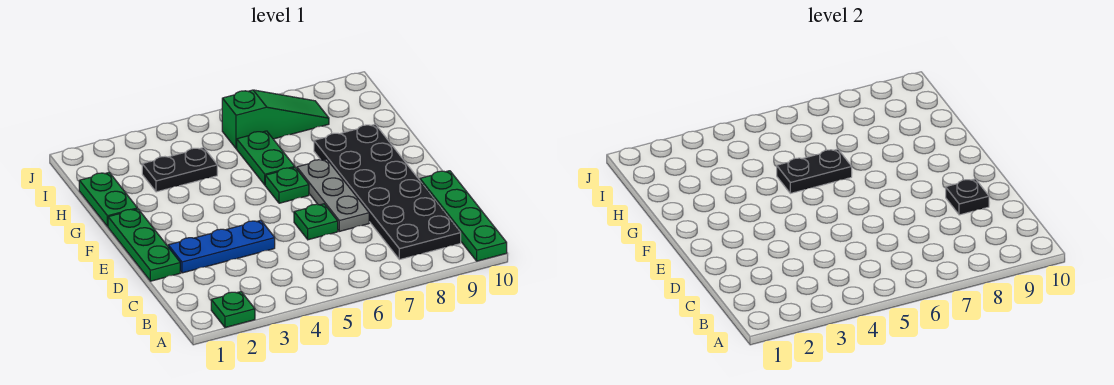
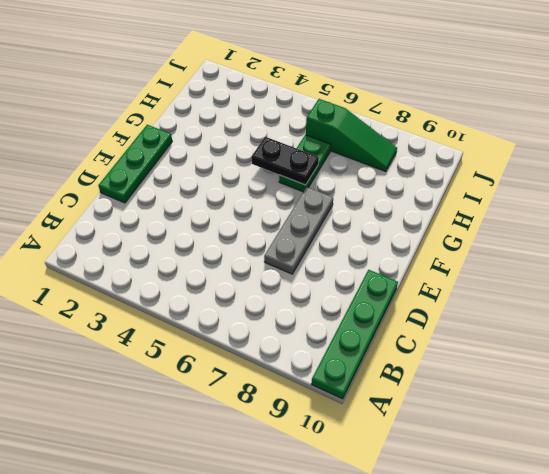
none -> green plate A2 level 1
none -> black plate B8:G9 level 1
none -> blue plate D2:D4 level 1

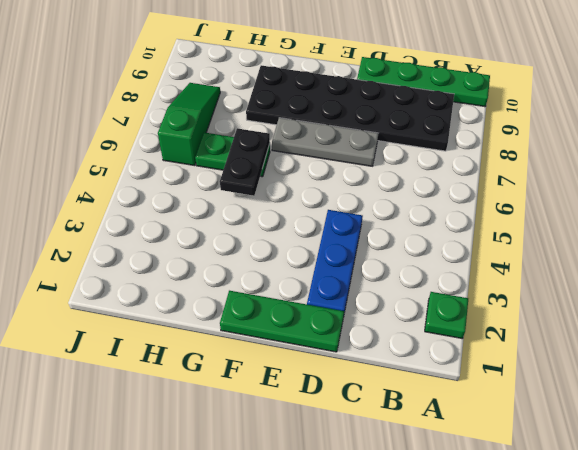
none -> green plate D6 level 1
none -> green plate F6 level 1
none -> green plate G1:H1 level 1

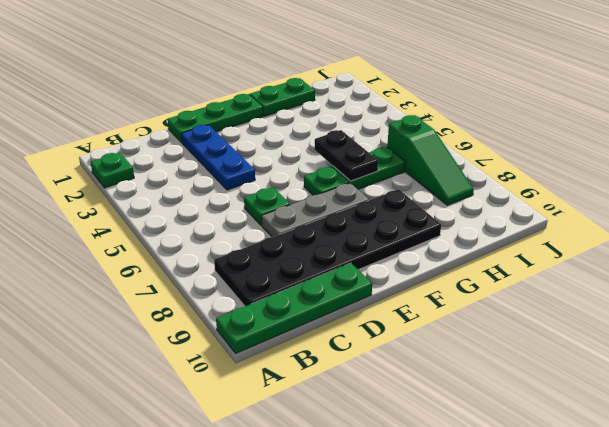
none -> black plate H3:H4 level 1
none -> black plate D9 level 2

